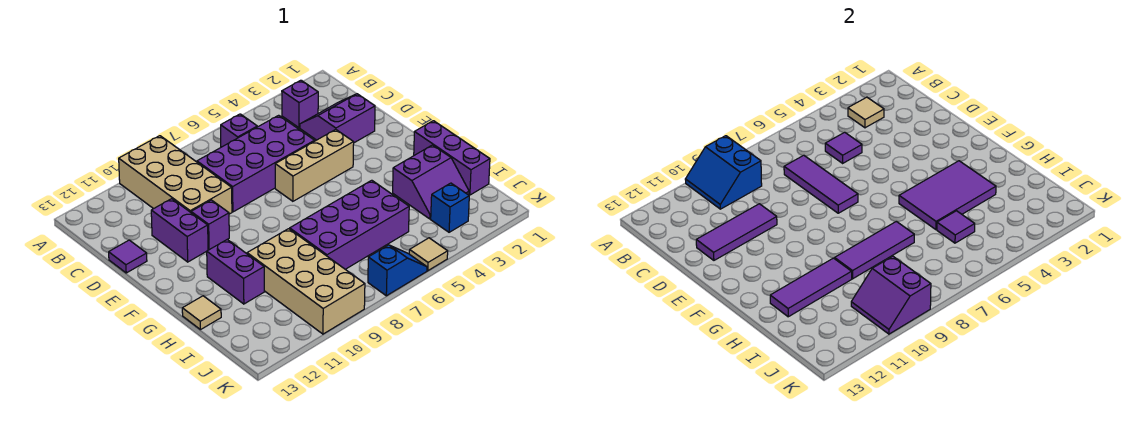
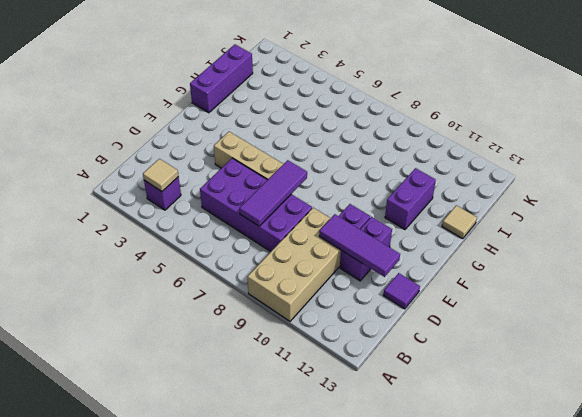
none -> purple brick B6 level 1
none -> purple slope C2:D3 level 1 top D
none -> purple slope H2:I3 level 1 top H

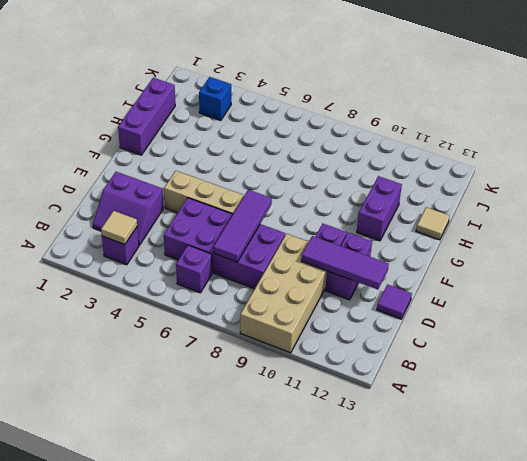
none -> purple slope H2:I3 level 1 top H
none -> purple brick H5:I8 level 1
none -> tan brick H9:K10 level 1

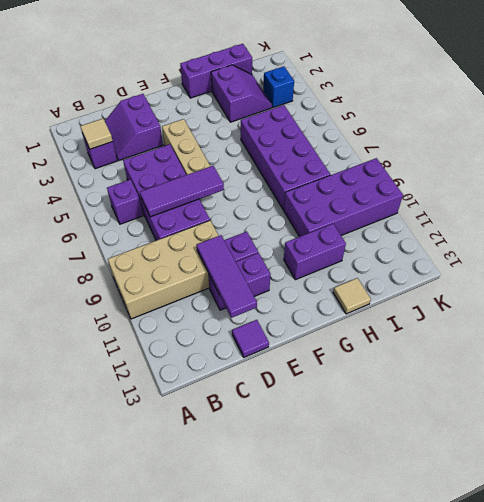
purple brick H9:K10 level 1 -> tan brick H9:K10 level 1
none -> tan tile K5 level 1
none -> blue slope K6:K7 level 1 top 7
none -> blue slope A9:B10 level 2 top 9

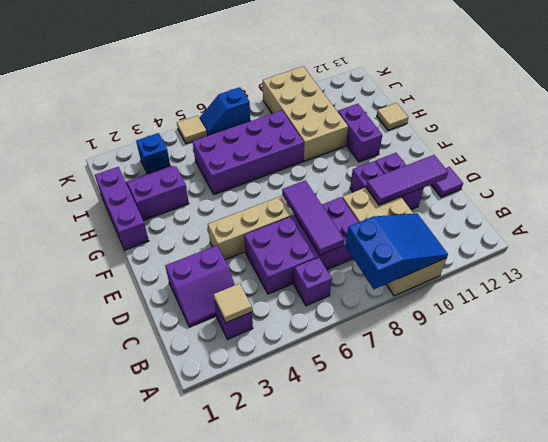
blue slope A8:B10 level 2 top 8 -> blue slope A9:B10 level 2 top 9
none -> purple tile C5 level 2
none -> purple tile G3:H5 level 2
none -> purple tile H7:H9 level 2

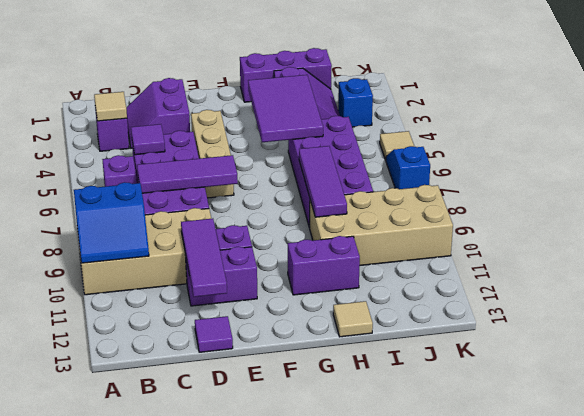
none -> purple tile H10:H12 level 2
none -> purple tile I5 level 2
none -> purple slope J9:K10 level 2 top 9

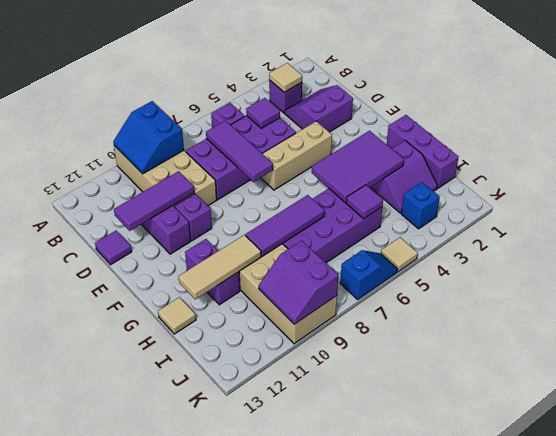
tan tile H10:H12 level 2 -> purple tile H10:H12 level 2

